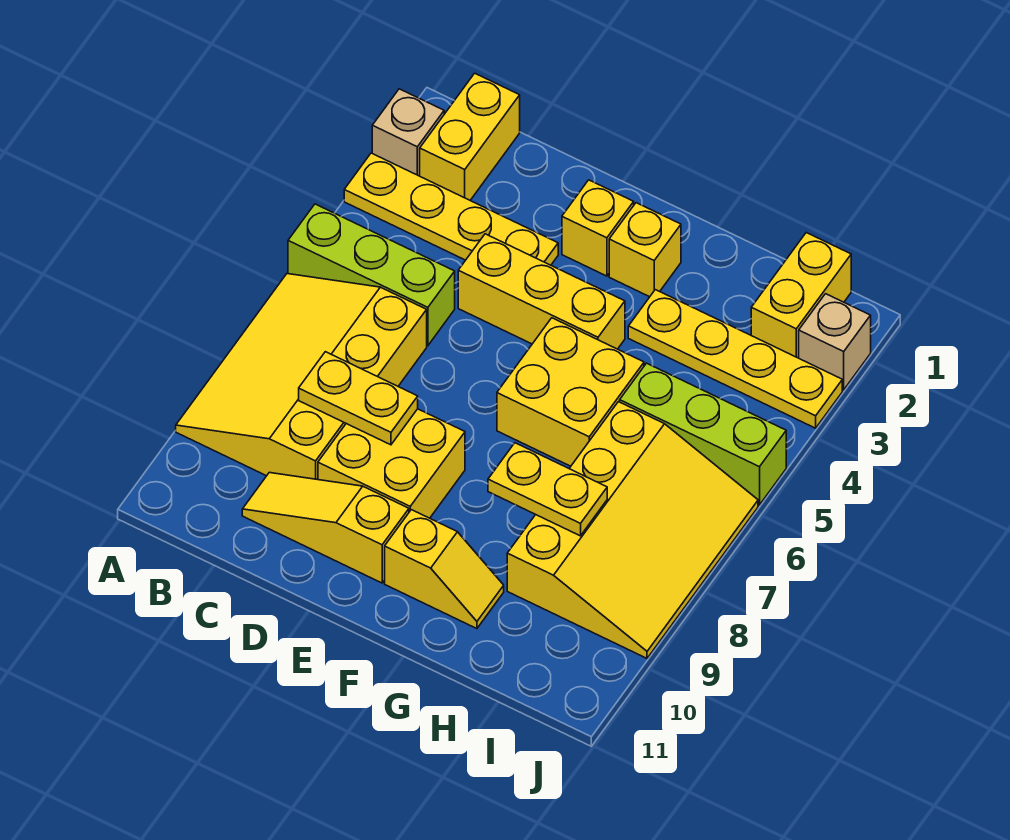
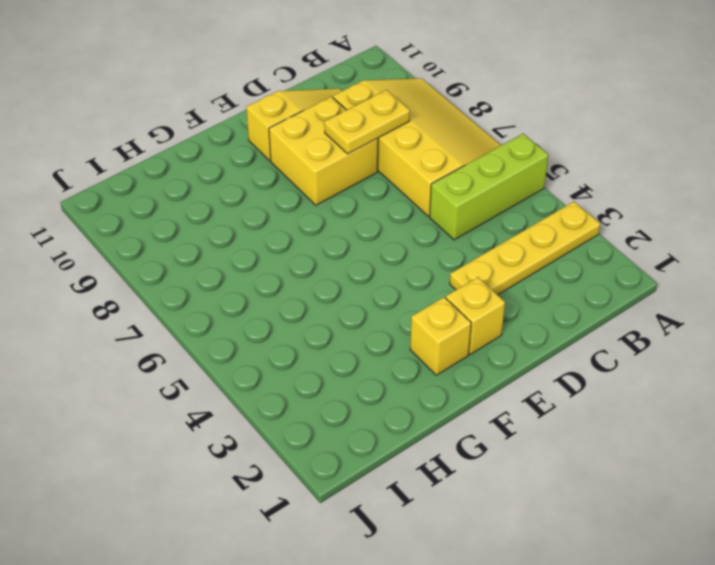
none -> tan brick A2 level 1
none -> yellow brick B1:B2 level 1
none -> yellow brick D4:F4 level 1

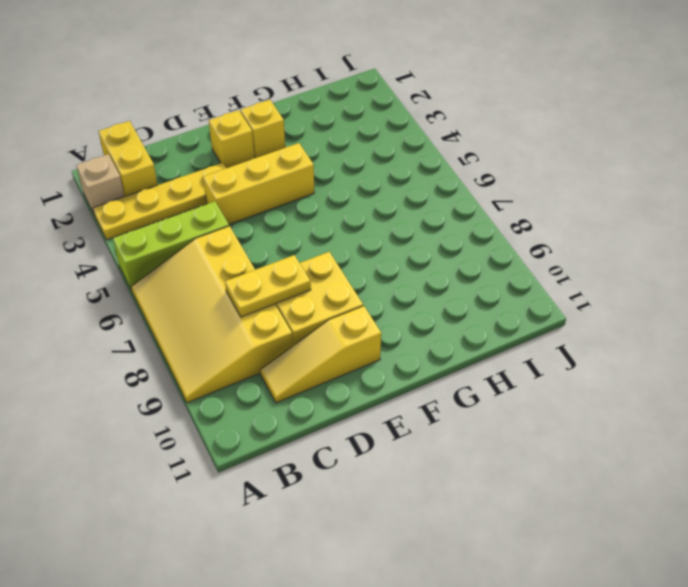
none -> yellow brick F5:G6 level 1
none -> yellow slope F10:G10 level 1 top F
none -> yellow plate G3:J3 level 1

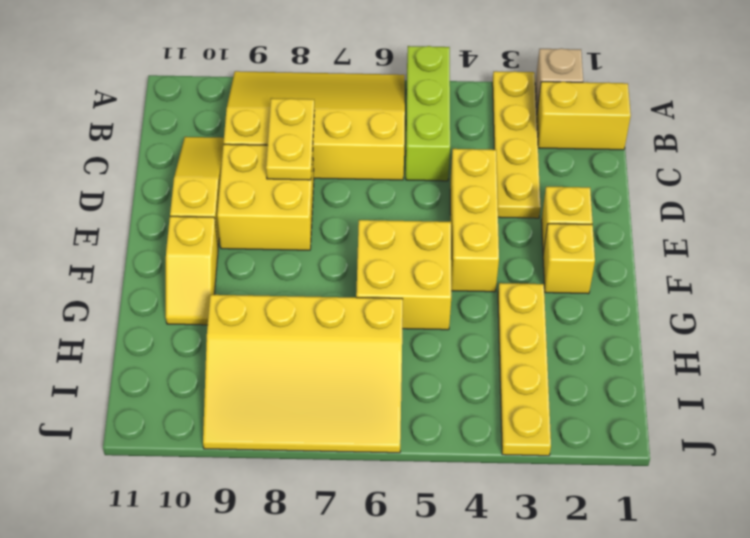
none -> lime brick H5:J5 level 1
none -> yellow brick I1:I2 level 1
none -> tan brick J2 level 1

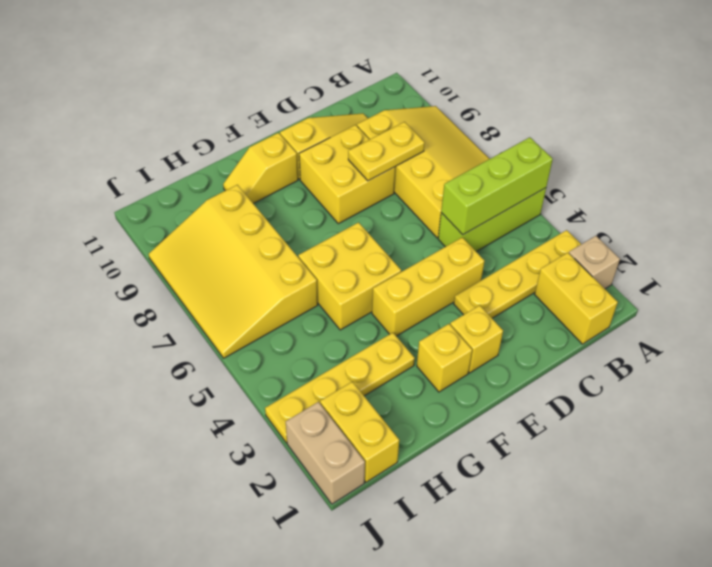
lime brick A5:C5 level 2 -> lime brick H5:J5 level 1
tan brick J1:J2 level 1 -> tan brick J2 level 1
none -> yellow plate G8:H8 level 2

